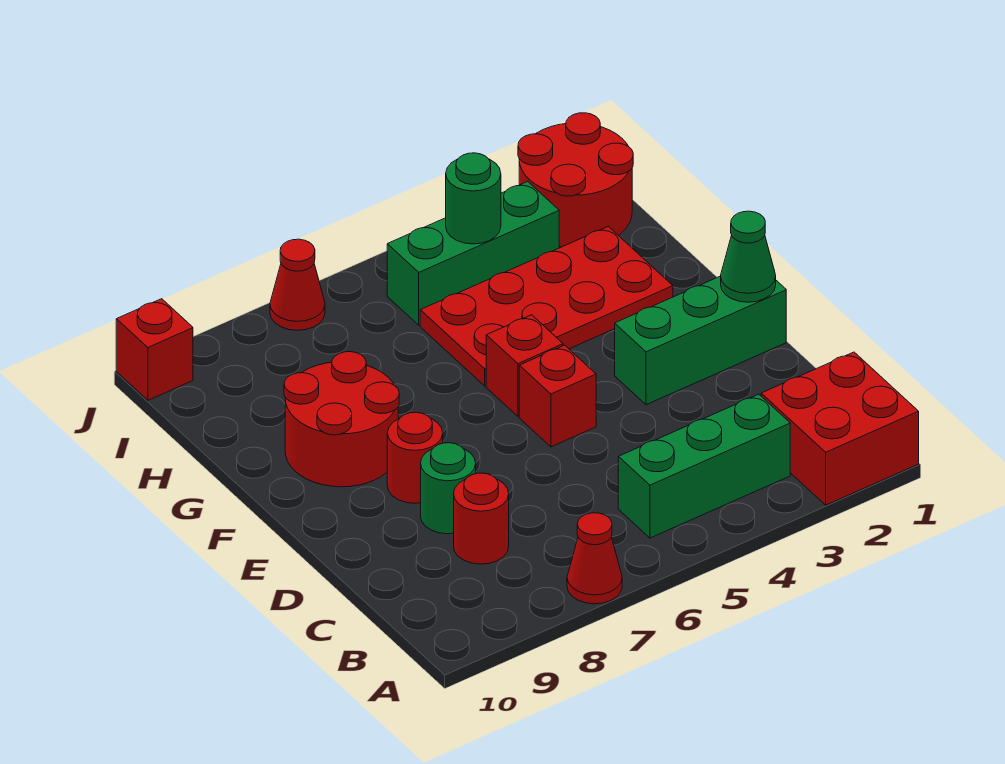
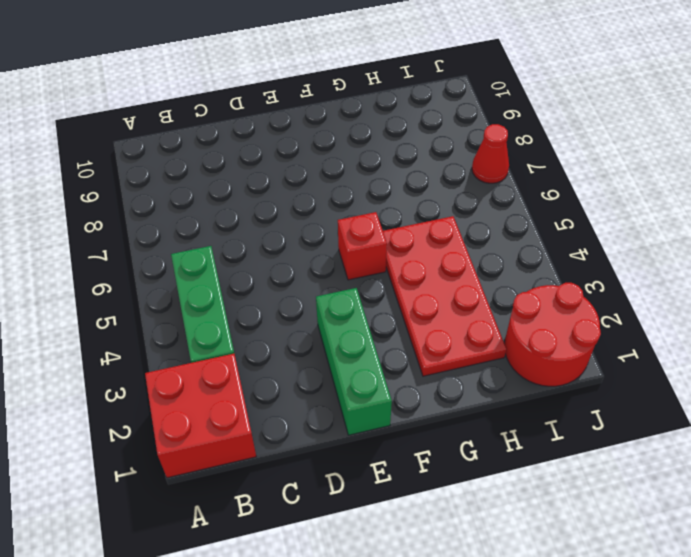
none -> red cone A7 level 1
none -> red round brick C8 level 1
none -> green round brick D8 level 1

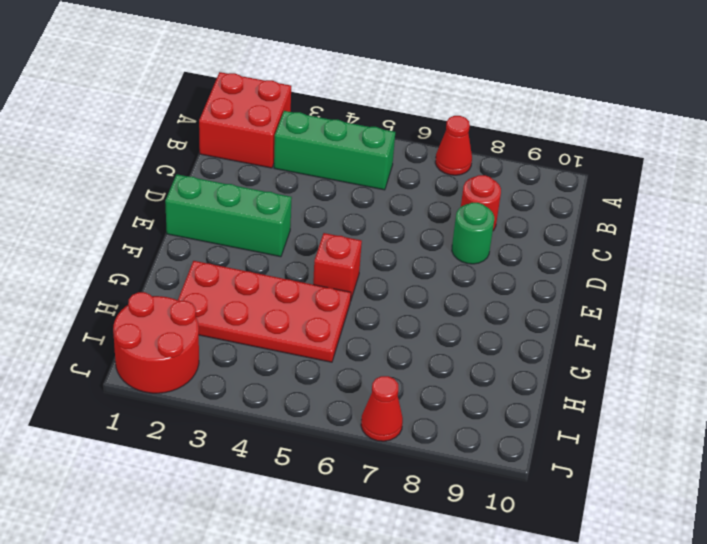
none -> red brick E5 level 1
none -> red round brick E8 level 1
none -> red round brick F8:G9 level 1

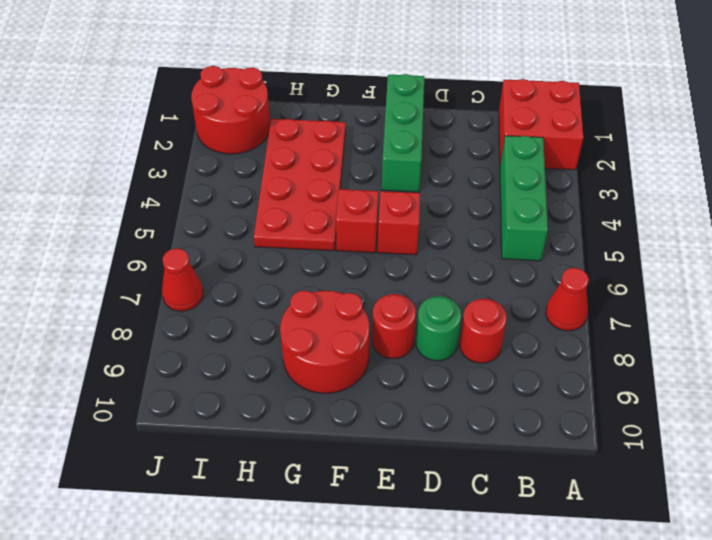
none -> green brick I3:I5 level 1
none -> red brick J10 level 1
none -> green cone E1 level 2

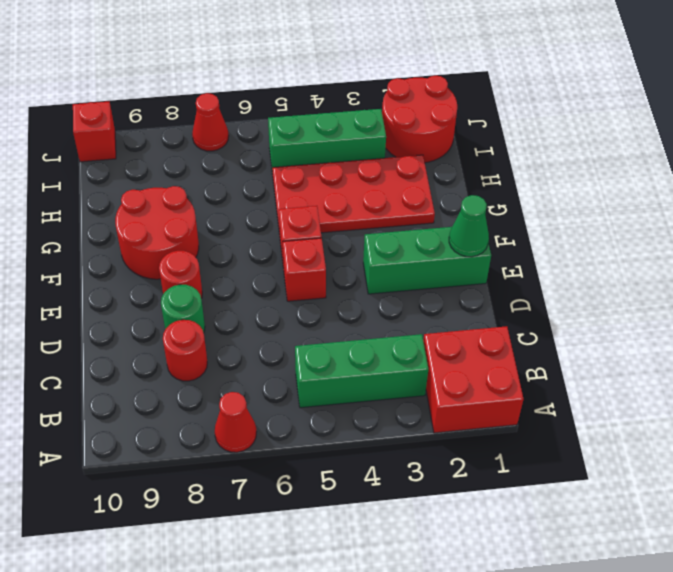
none -> green round brick I4 level 2

